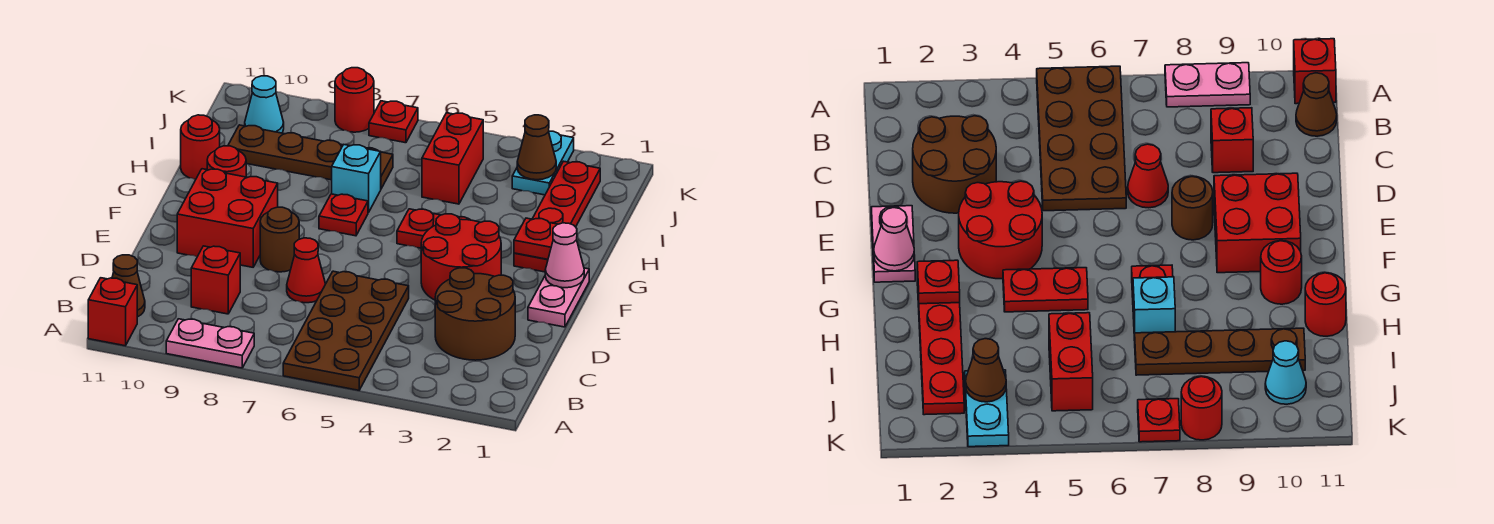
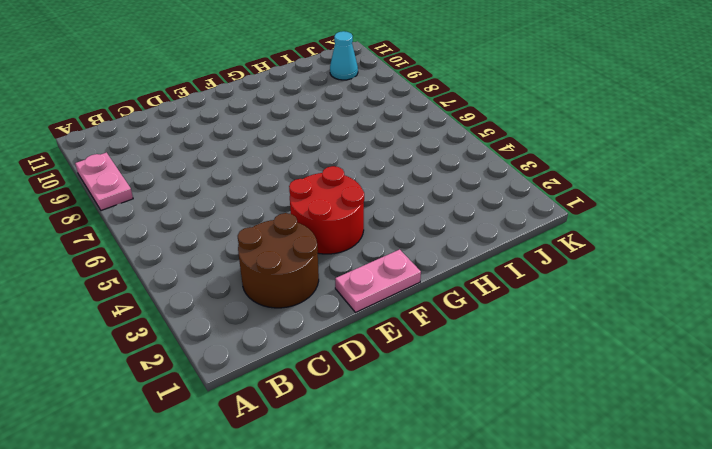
none -> brown plate A5:D6 level 1
none -> red brick A11 level 1
none -> brown cone B11 level 1

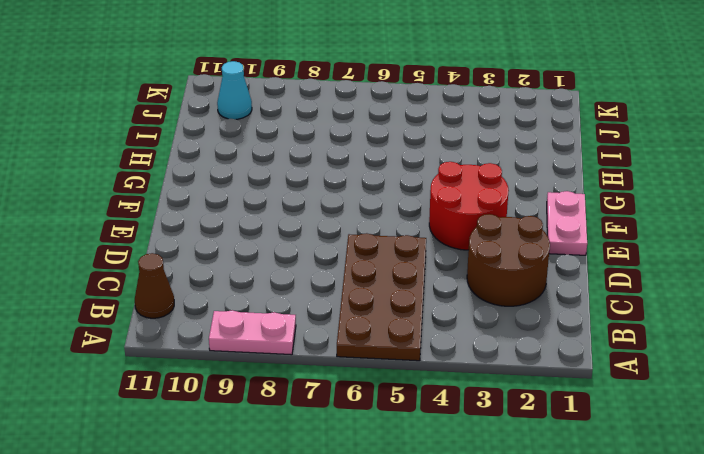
none -> red brick A11 level 1
none -> red brick C9 level 1
none -> red cone D7 level 1

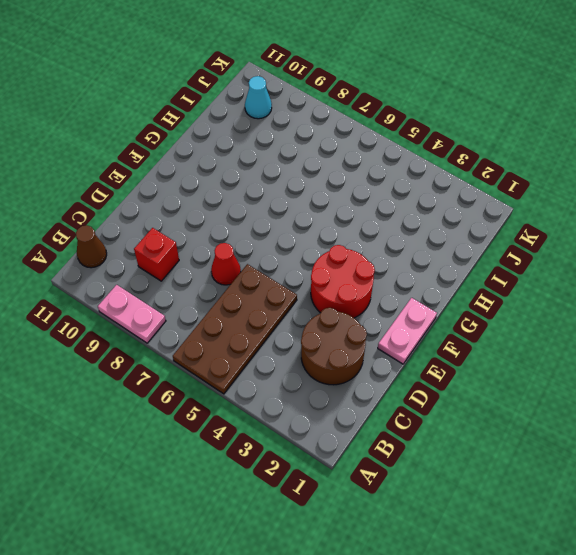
none -> red brick A11 level 1
none -> brown round brick E8 level 1
none -> red brick E9:F10 level 1

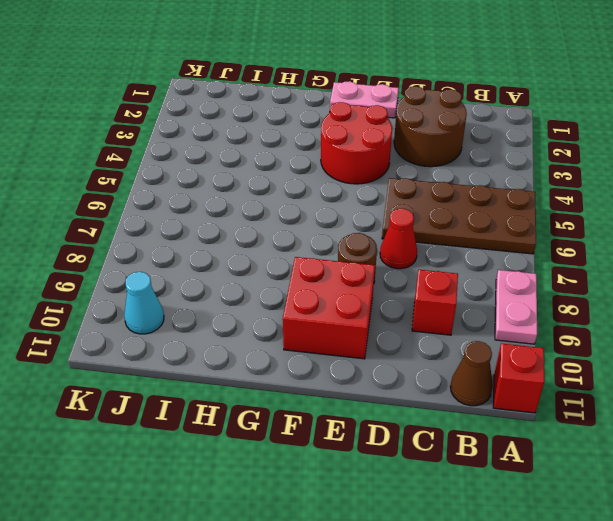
none -> red plate G2:J2 level 1
none -> red plate G4:G5 level 1
none -> red plate G7 level 1

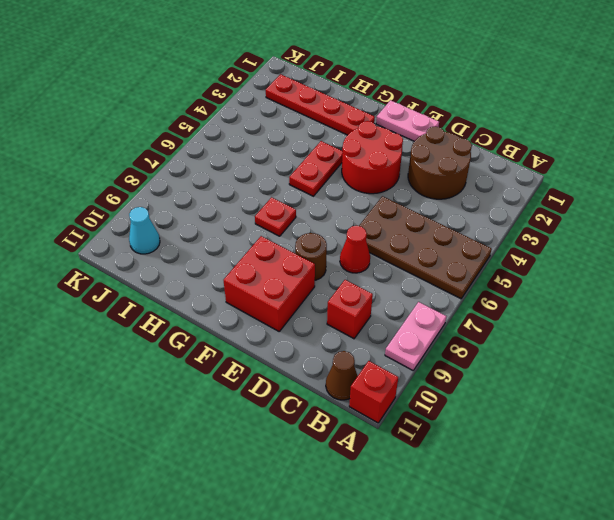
none -> red round brick G10 level 1
none -> cyan brick H7 level 1
none -> red round brick H11 level 1

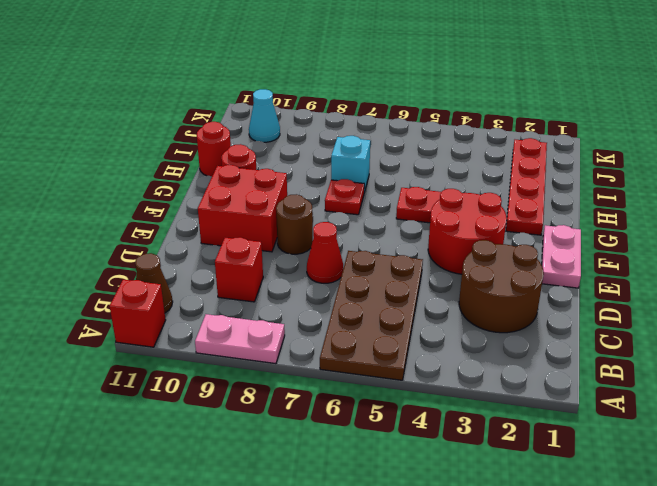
none -> red brick I5:J5 level 1
none -> brown plate I7:I10 level 1
none -> cyan plate J3:K3 level 1

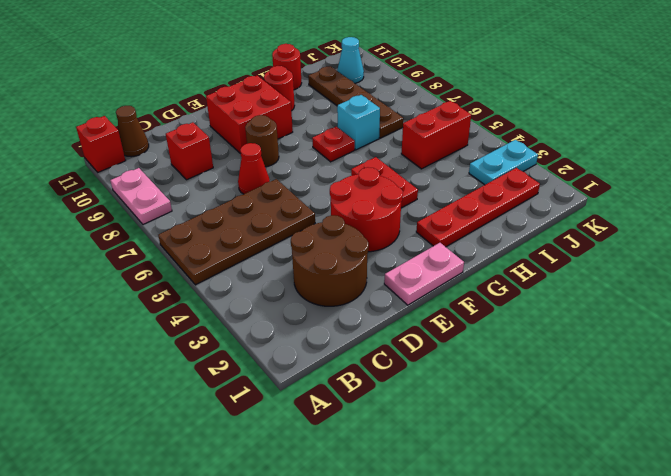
none -> red plate K7 level 1
none -> red round brick K8 level 1
none -> pink cone F1 level 2

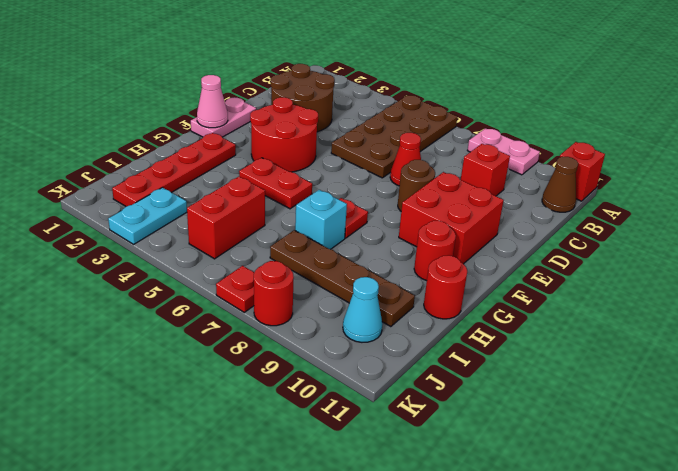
none -> red plate G2 level 2
none -> brown cone J3 level 2

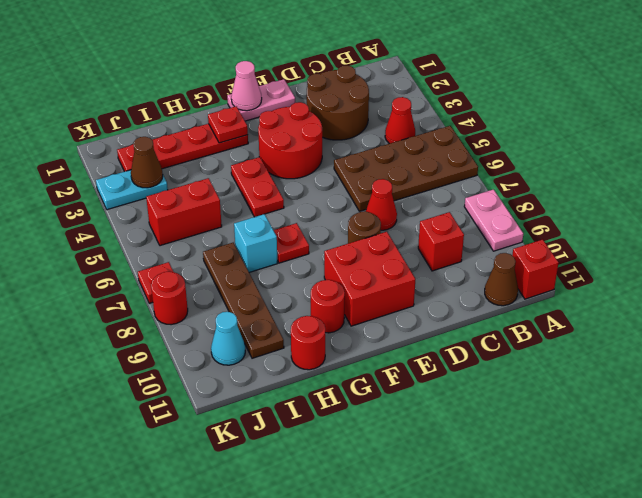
red cone B4 level 1 -> none

